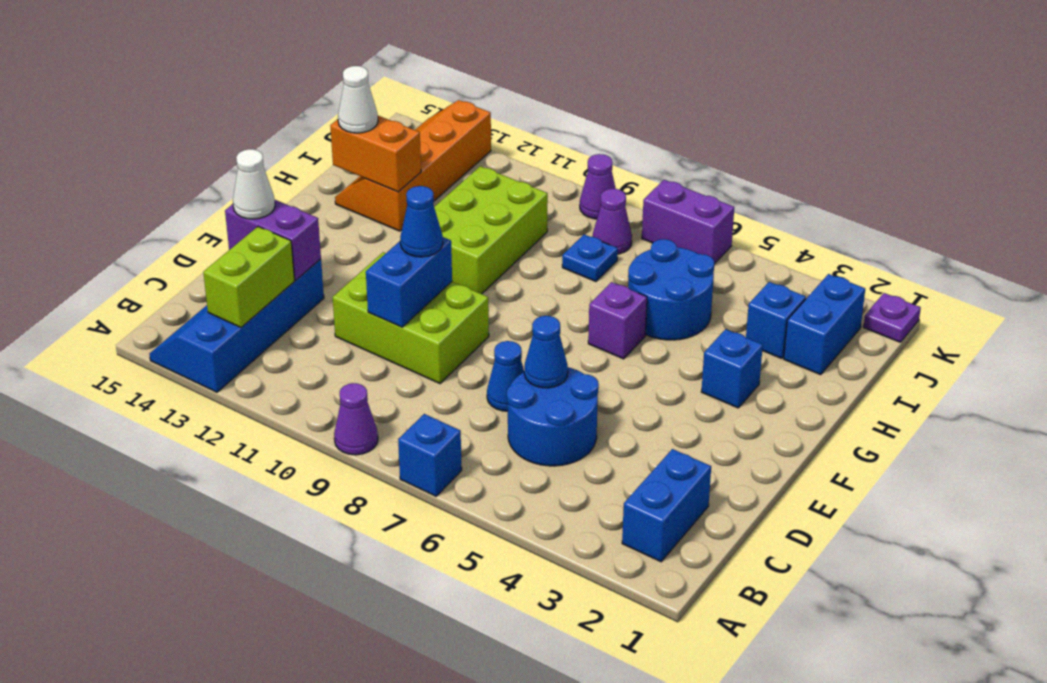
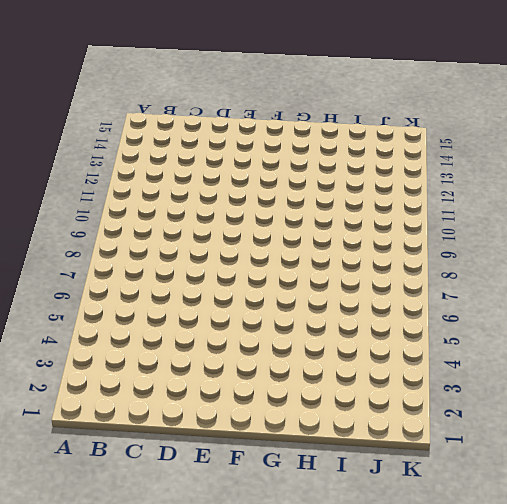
none -> blue brick A7 level 1
none -> purple cone A9 level 1
none -> blue slope A13:D14 level 1 top 13

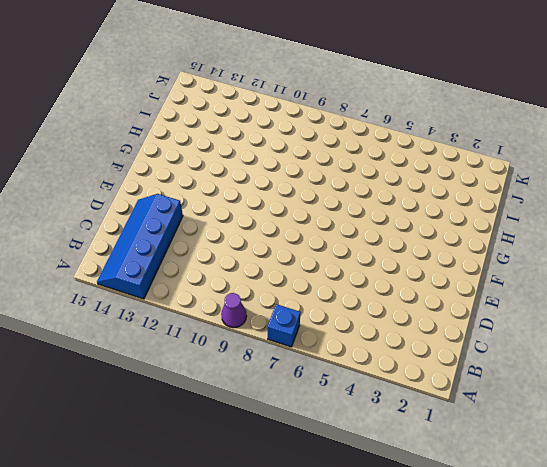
none -> blue brick B2:C2 level 1
none -> blue round brick C5:D6 level 1
none -> blue cone D7 level 1

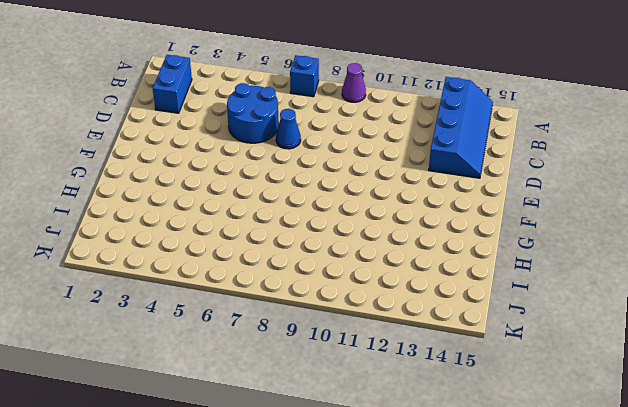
none -> lime brick D9:E11 level 1
none -> blue brick G3 level 1
none -> purple brick G6 level 1

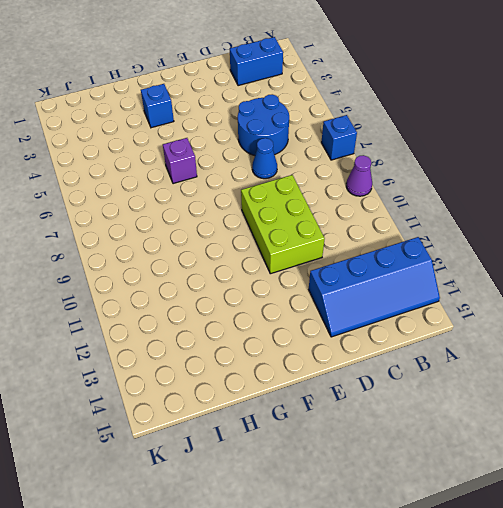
none -> lime brick G10:I11 level 1
none -> blue round brick H5:I6 level 1
none -> orange slope H13:K14 level 1 top 13

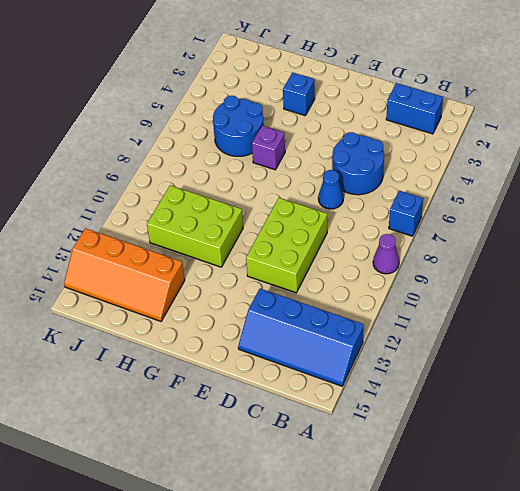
none -> blue brick I2:J2 level 1
none -> blue brick I3 level 1
none -> blue plate I8 level 1

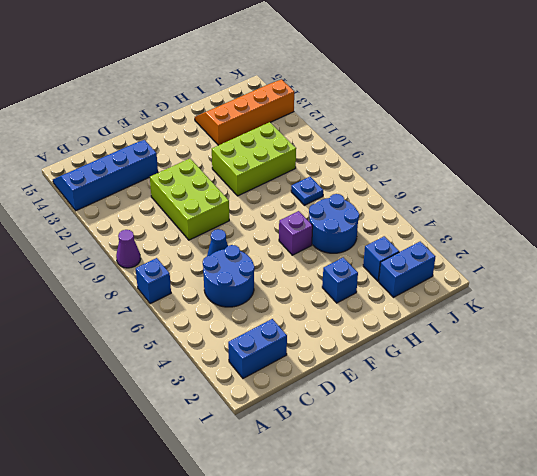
none -> purple cone J8 level 1
none -> purple plate K1 level 1
none -> purple brick K6:K7 level 1

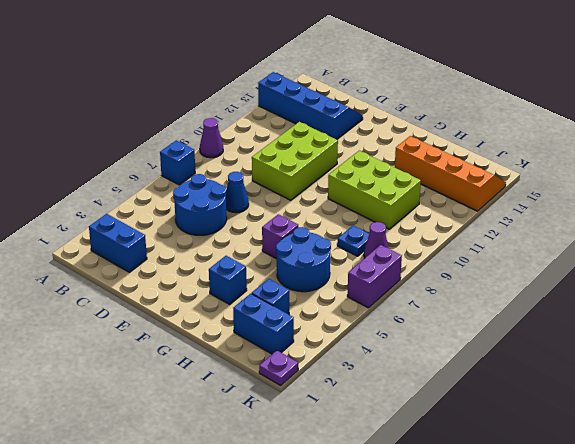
none -> purple cone K9 level 1
none -> lime brick B13:C13 level 2
none -> blue cone D6 level 2

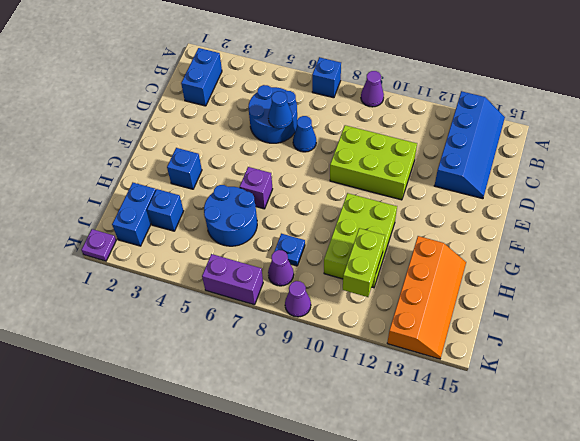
lime brick I11:J11 level 2 -> lime brick B13:C13 level 2
none -> blue brick D10:E10 level 2
none -> purple brick D13:D14 level 2
none -> orange brick H13:H14 level 2

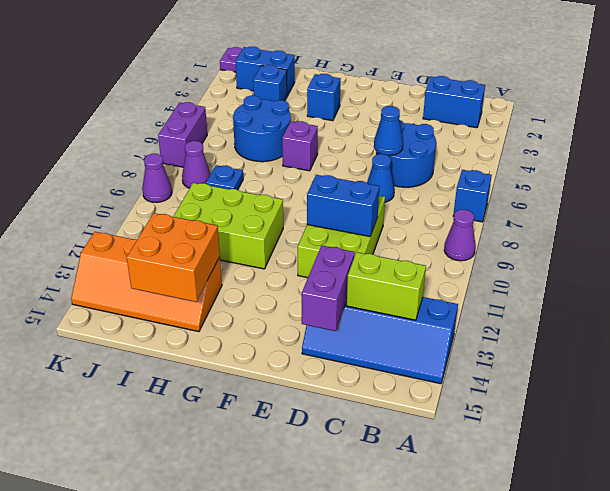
orange brick H13:I14 level 2 -> orange brick H13:H14 level 2
none -> white cone D14 level 3
none -> blue cone E10 level 3
none -> white cone H14 level 3

